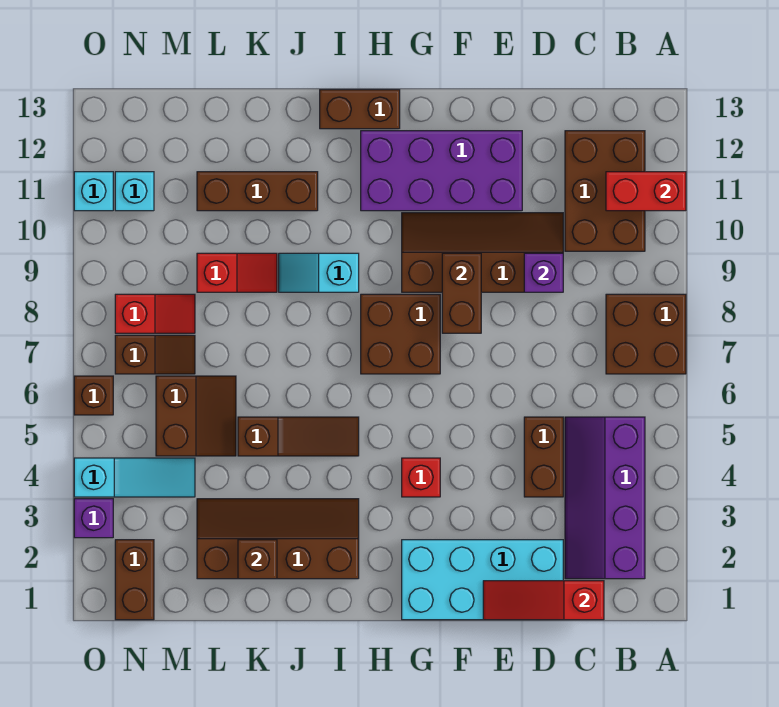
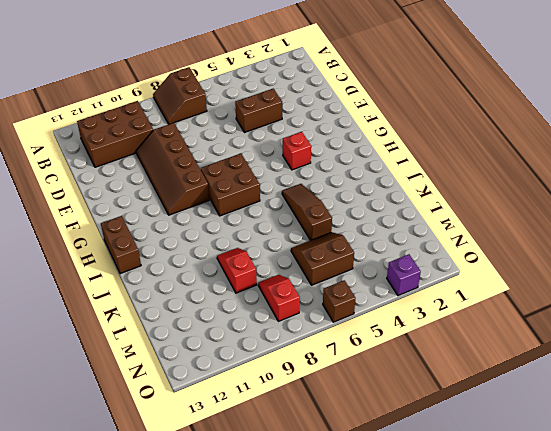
brown slope A7:B8 level 1 top 7 -> brown brick A7:B8 level 1
none -> purple slope B2:C5 level 1 top B
none -> cyan brick D1:G2 level 1
none -> purple brick E11:H12 level 1

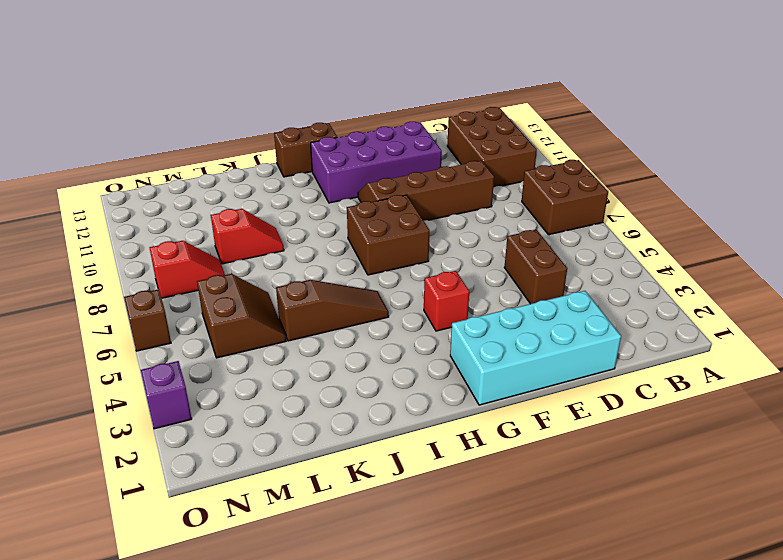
none -> purple slope B2:C5 level 1 top B
none -> brown slope I2:L3 level 1 top 2
none -> cyan slope I9:J9 level 1 top I

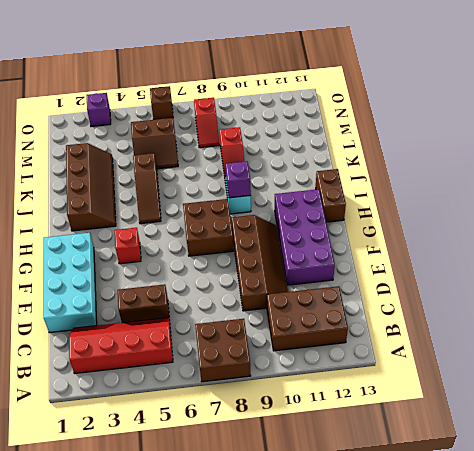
red slope B2:C5 level 1 top B -> purple slope B2:C5 level 1 top B
purple brick I9 level 2 -> purple brick D9 level 2
none -> brown brick J11:L11 level 1
none -> cyan slope M4:O4 level 1 top O
none -> brown slope M7:N7 level 1 top N

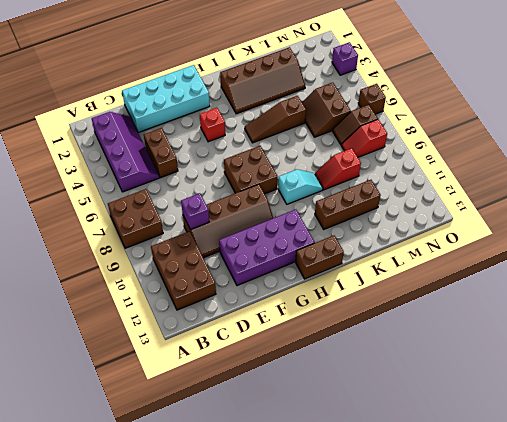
none -> cyan slope M4:O4 level 1 top O
none -> brown brick N1:N2 level 1
none -> cyan brick N11 level 1

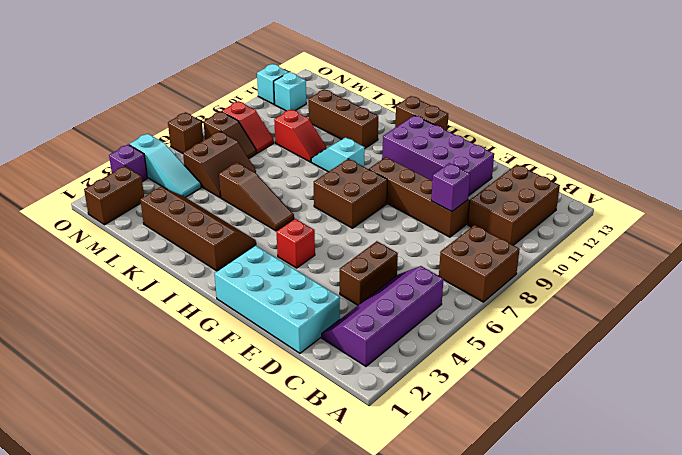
none -> red brick A11:B11 level 2
none -> red slope C1:E1 level 2 top C
none -> brown brick F8:F9 level 2

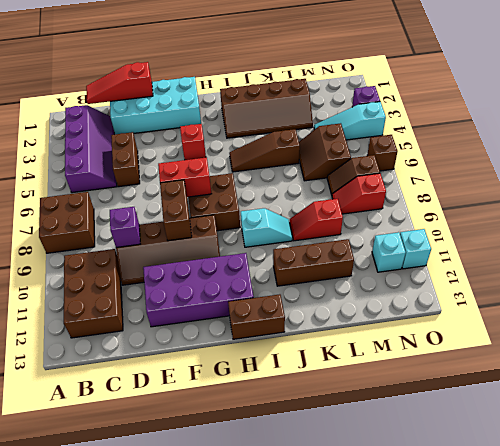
red slope C1:E1 level 2 top E -> red slope C1:E1 level 2 top C
red brick F7:G7 level 2 -> red brick A11:B11 level 2
none -> brown brick N1:N2 level 1
none -> brown brick K2 level 2

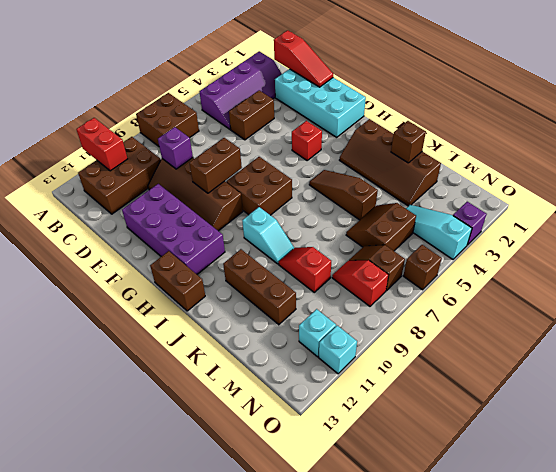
none -> brown brick N1:N2 level 1

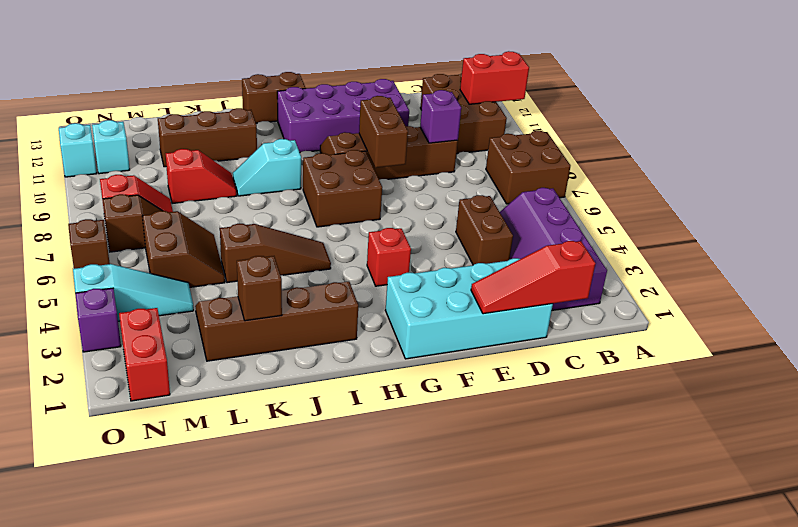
red brick N1:N2 level 1 -> brown brick N1:N2 level 1

